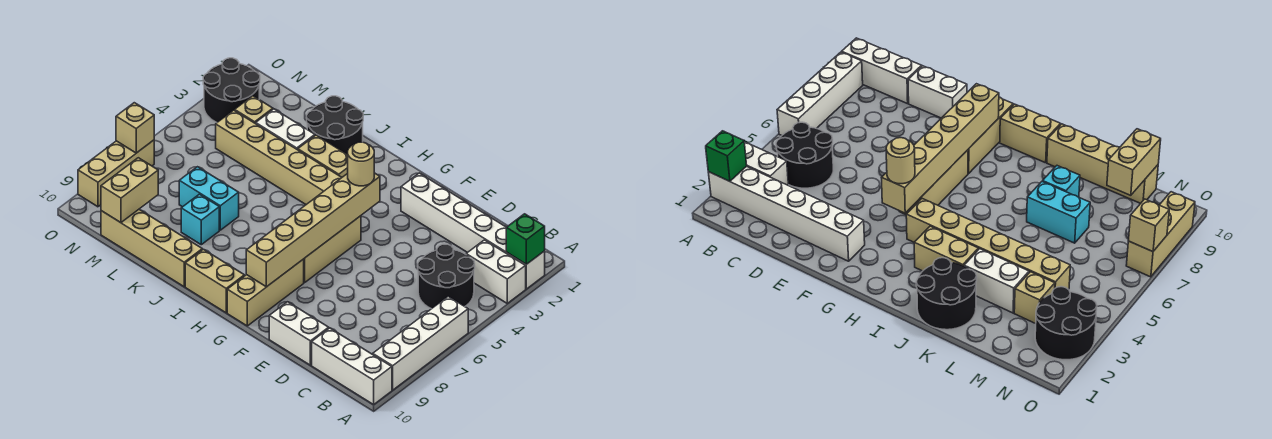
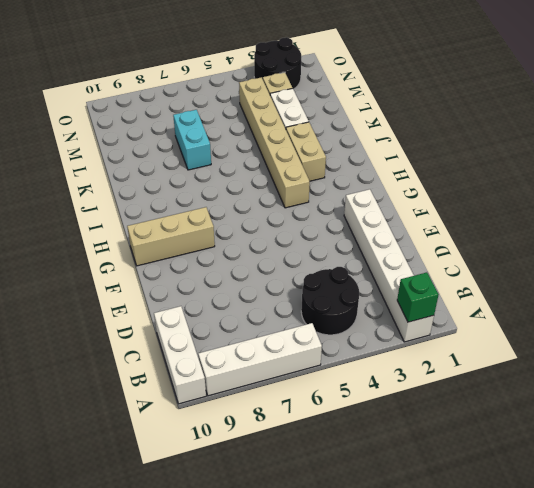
none -> white brick A3:B3 level 1
none -> white brick D10:E10 level 1
none -> tan brick G5:G7 level 1

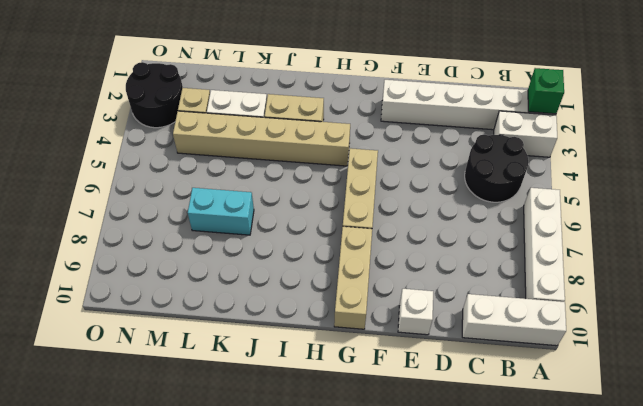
white brick E10 level 1 -> white brick D10:E10 level 1
none -> tan brick H10:I10 level 1
none -> black round brick J1:K2 level 1
none -> tan brick J10:M10 level 1

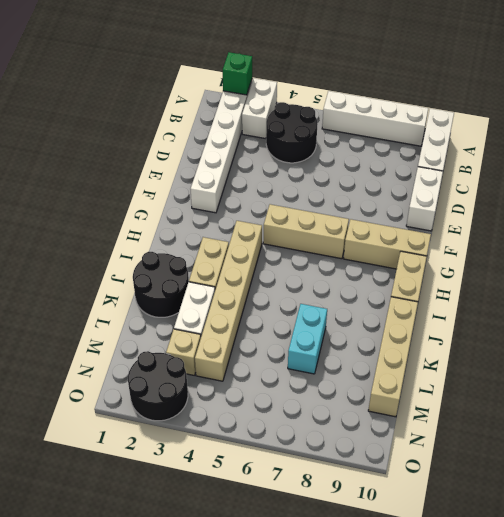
none -> cyan brick K8 level 1
none -> tan brick O7:O9 level 1
none -> tan brick G4:G9 level 2

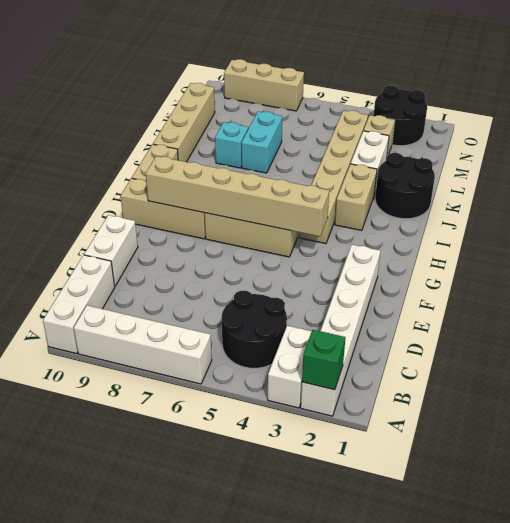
none -> tan brick M9:M10 level 2
none -> tan brick O7 level 2
none -> tan round brick G4 level 3

